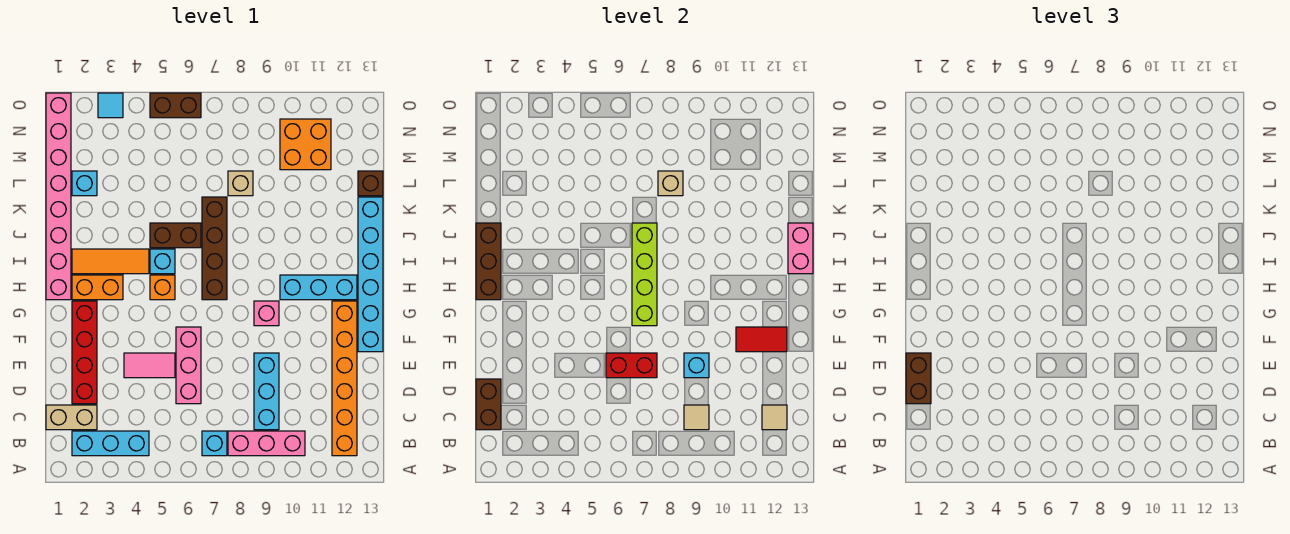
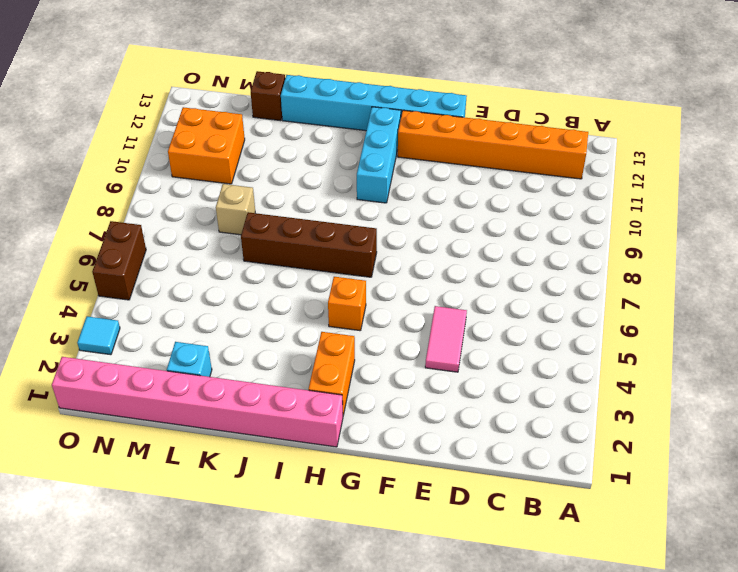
none -> cyan brick B2:B4 level 1
none -> cyan brick B7 level 1
none -> pink brick B8:B10 level 1
none -> tan brick C1:C2 level 1

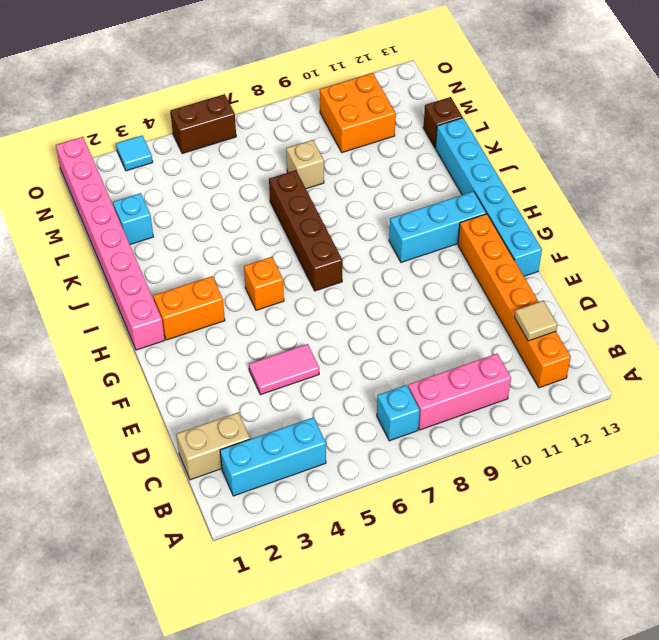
none -> cyan brick C9:E9 level 1
none -> red brick D2:G2 level 1
none -> pink brick D6:F6 level 1
none -> pink brick G9 level 1

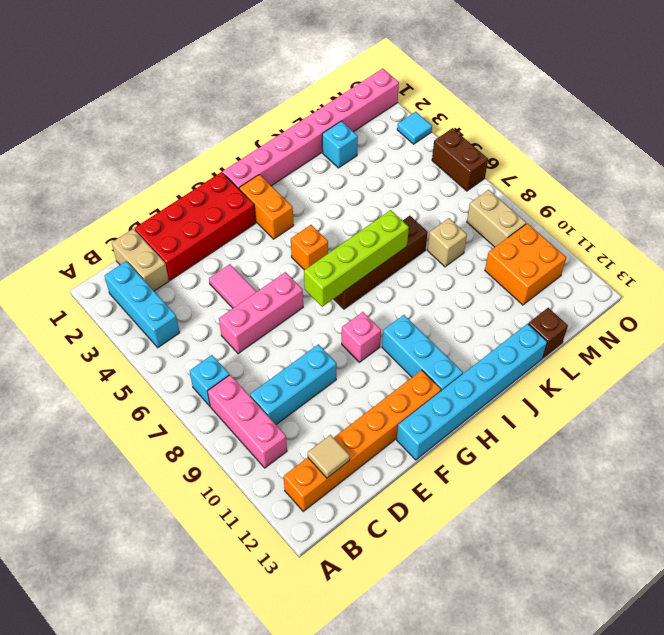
red brick D1:G2 level 1 -> red brick D2:G2 level 1
tan brick N8:N9 level 1 -> none
none -> orange tile I2:I4 level 1
none -> cyan brick I5 level 1
none -> brown brick J5:J6 level 1
none -> brown brick C1:D1 level 2

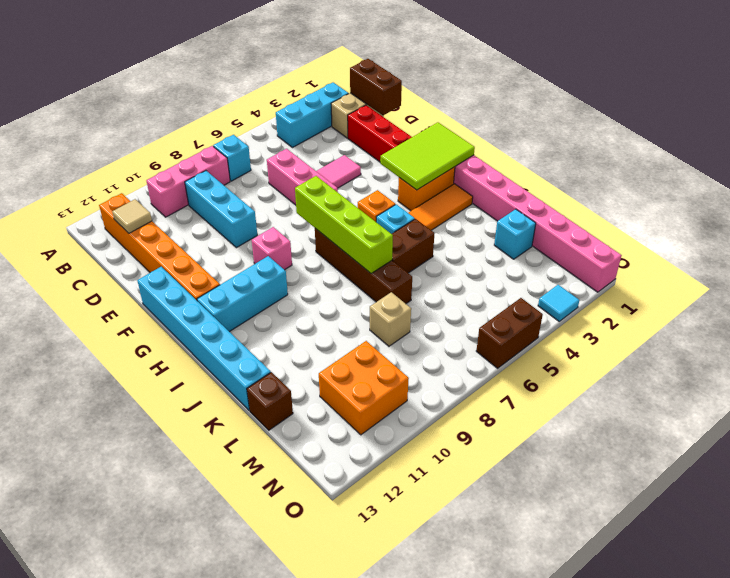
lime tile G1:H3 level 2 -> brown brick H1:J1 level 2
none -> tan tile C9 level 2
none -> red brick E6:E7 level 2
none -> cyan brick E9 level 2
none -> red tile F11:F12 level 2

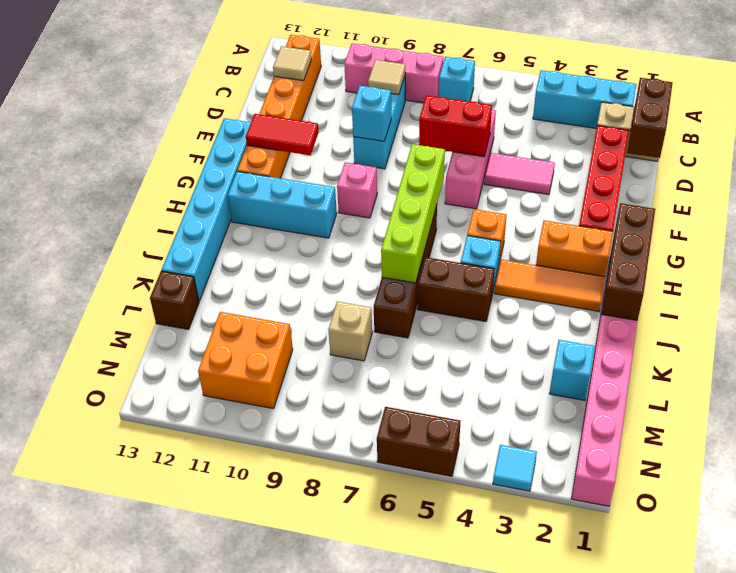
none -> pink brick I13:J13 level 2
none -> tan brick L8 level 2
none -> brown brick D1:E1 level 3

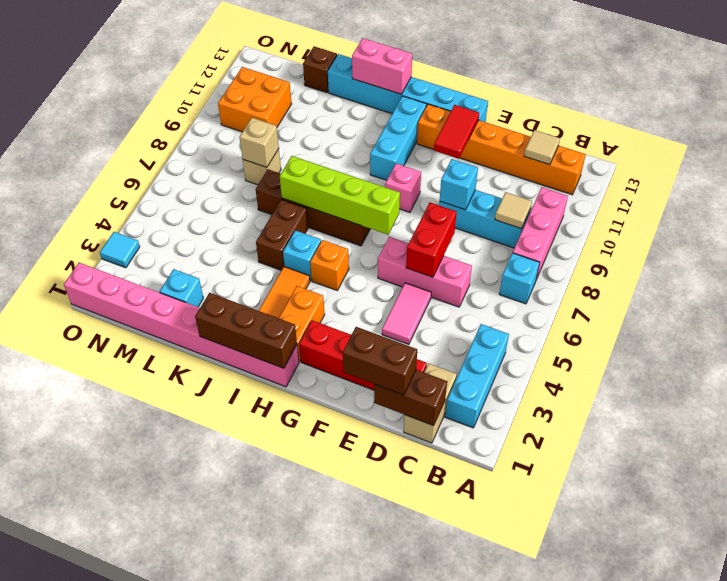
none -> brown brick O5:O6 level 1

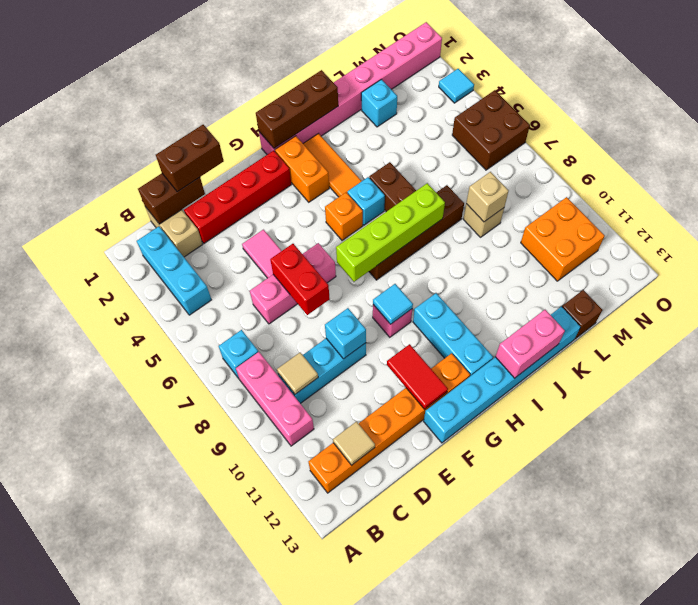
cyan tile G9 level 2 -> none
brown brick N5:O6 level 1 -> brown brick O5:O6 level 1

